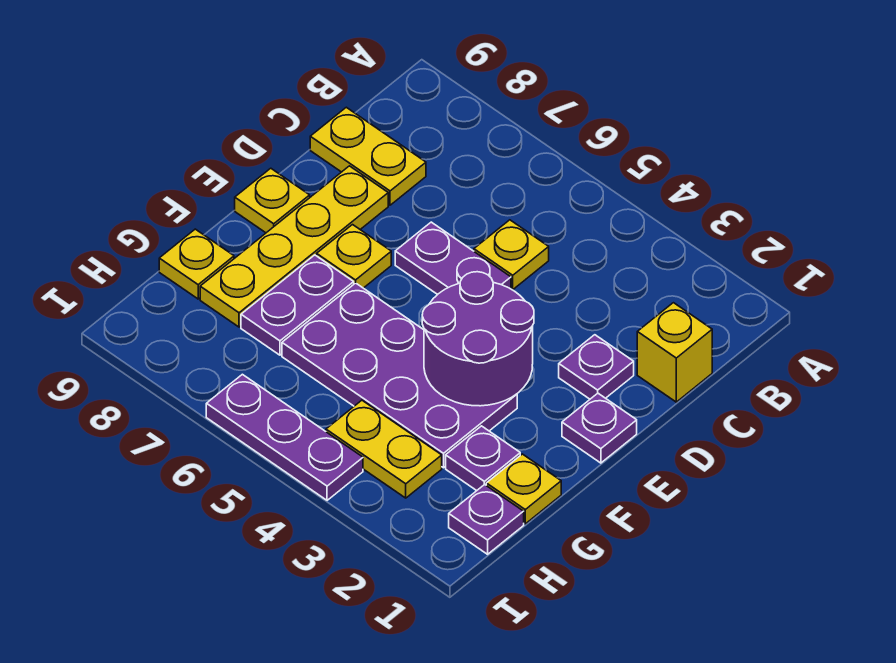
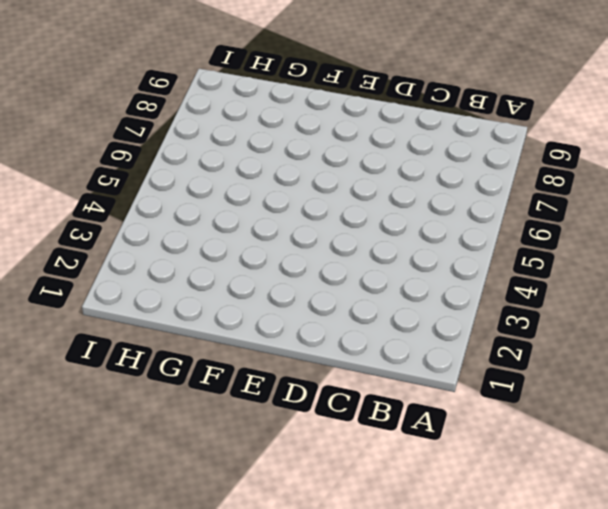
none -> yellow brick C1 level 1
none -> yellow plate C5 level 1
none -> yellow plate C8:C9 level 1

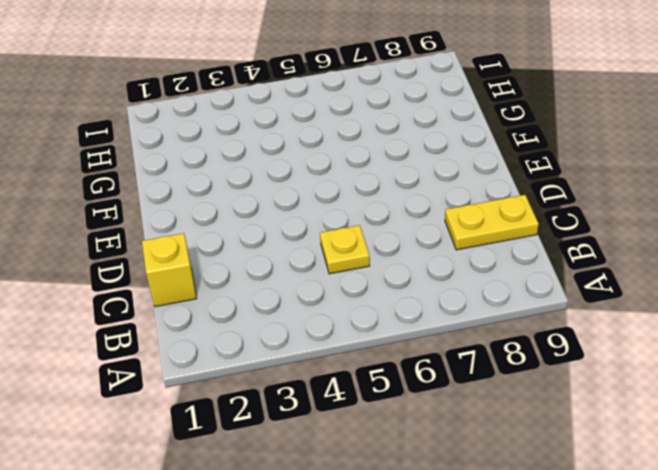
none -> purple plate D2 level 1
none -> purple plate D5:D6 level 1
none -> yellow plate D8:G8 level 1

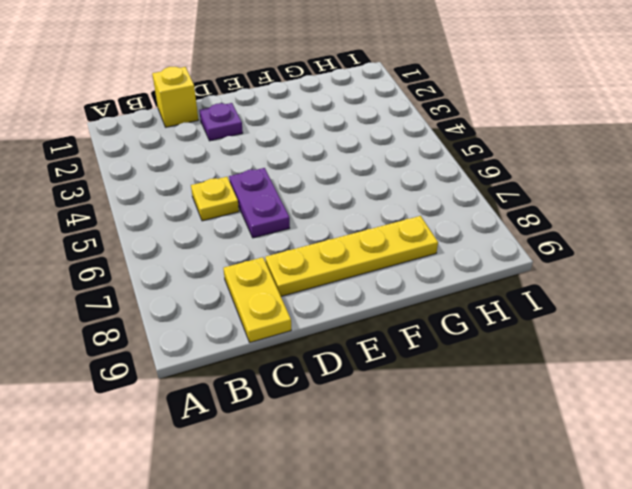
none -> purple plate E1 level 1
none -> yellow plate E7 level 1
none -> yellow plate E9 level 1

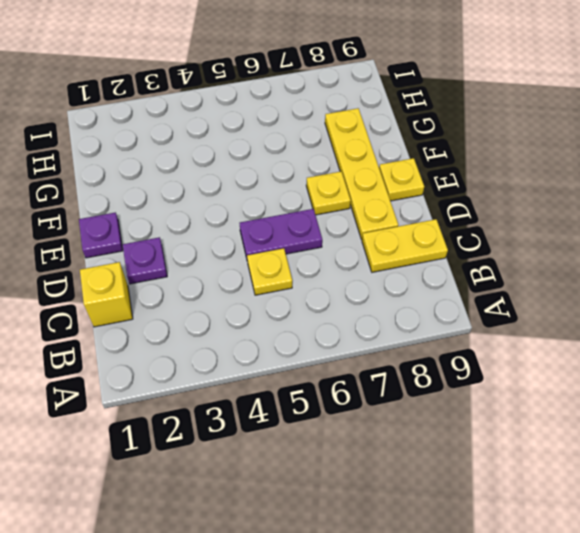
none -> purple plate F3:G6 level 1
none -> purple plate F7:G7 level 1
none -> yellow plate G1 level 1

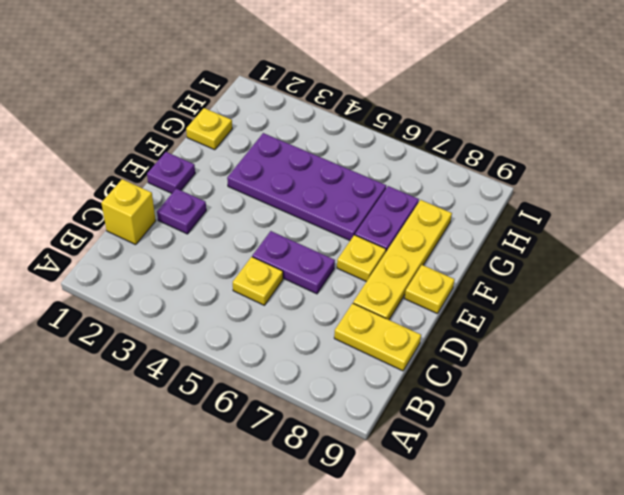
none -> purple plate G2 level 1
none -> yellow plate G9 level 1
none -> purple plate H1 level 1

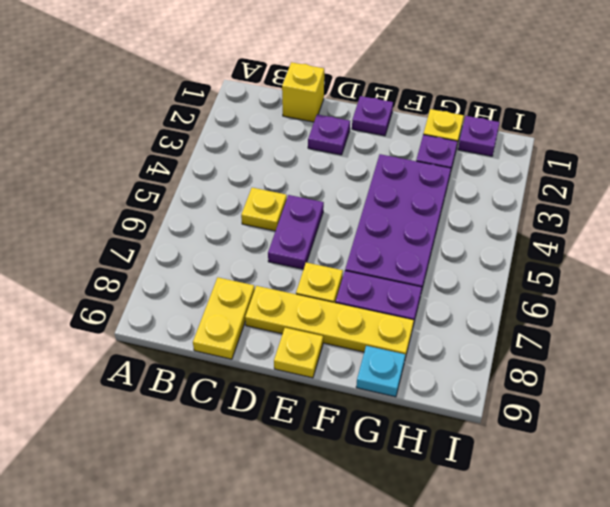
cyan plate G9 level 1 -> yellow plate G9 level 1
none -> yellow plate H3:H4 level 1
none -> purple plate I4:I6 level 1
none -> purple round brick E3:F4 level 2

